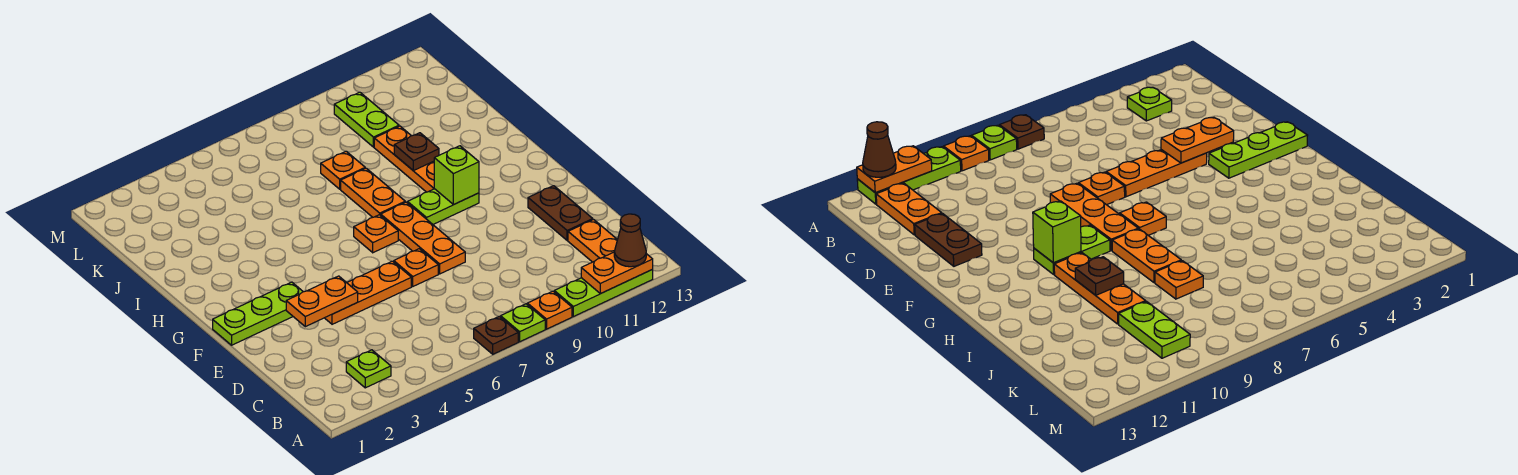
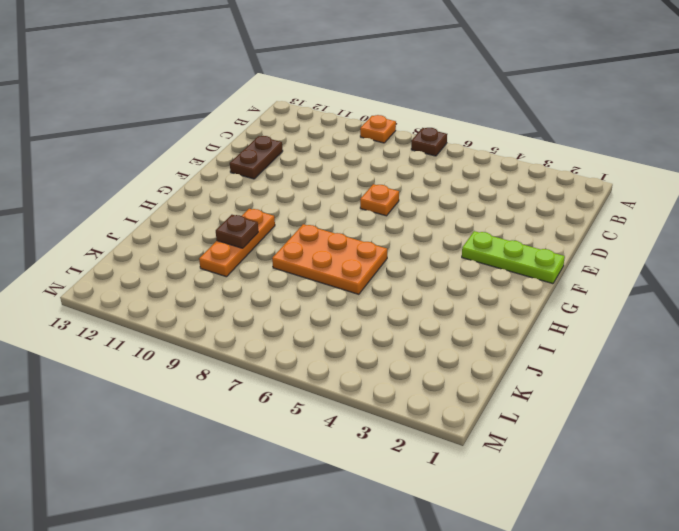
orange plate H6:I8 level 1 -> orange plate H8:I8 level 1
none -> lime plate A8 level 1
none -> lime plate A10:A12 level 1
none -> lime plate B3 level 1

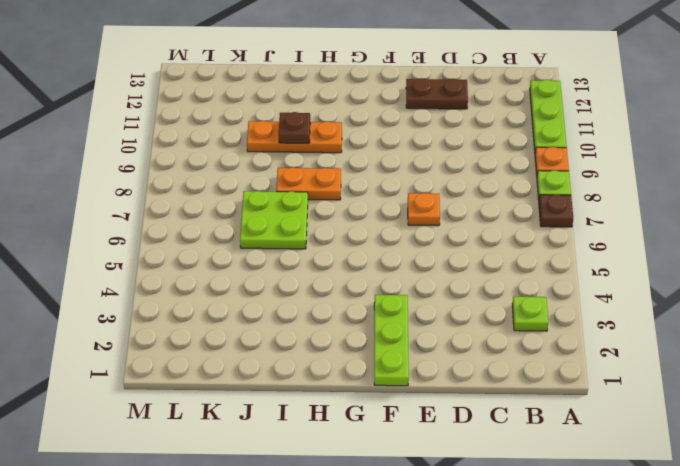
lime plate I6:J7 level 1 -> none
none -> orange plate B12:C12 level 1
none -> orange plate E4:E6 level 1
none -> orange plate E8:G8 level 1

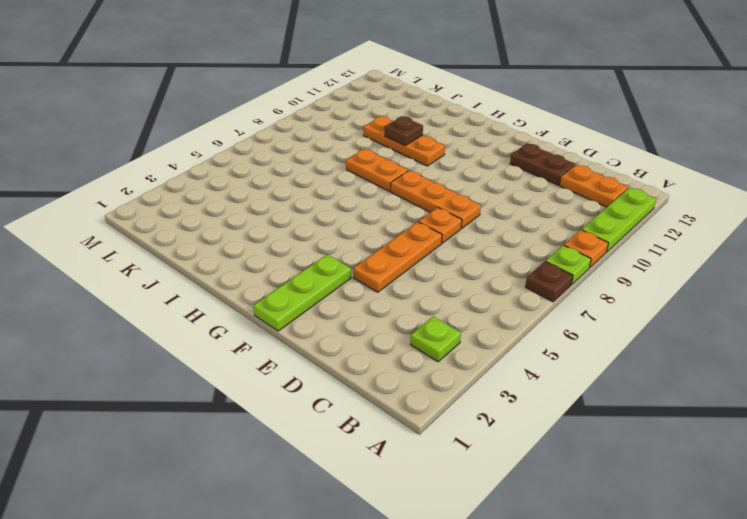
none -> orange plate G7 level 1
none -> lime plate G9:G10 level 1
none -> orange plate J8 level 1

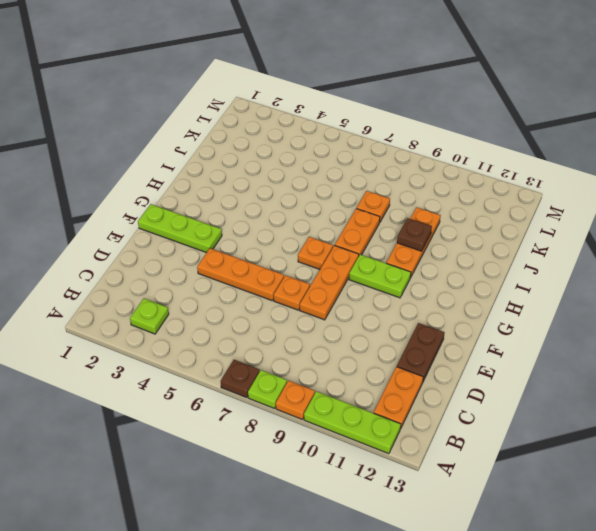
none -> lime plate K10:L10 level 1
none -> orange plate A11:A12 level 2
none -> orange plate E3:E4 level 2

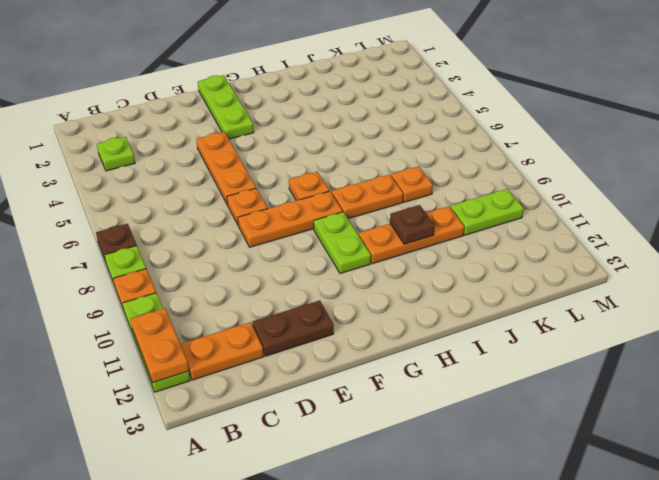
none -> orange plate E3:E4 level 2
none -> lime brick G10 level 2
none -> brown cone A12 level 3

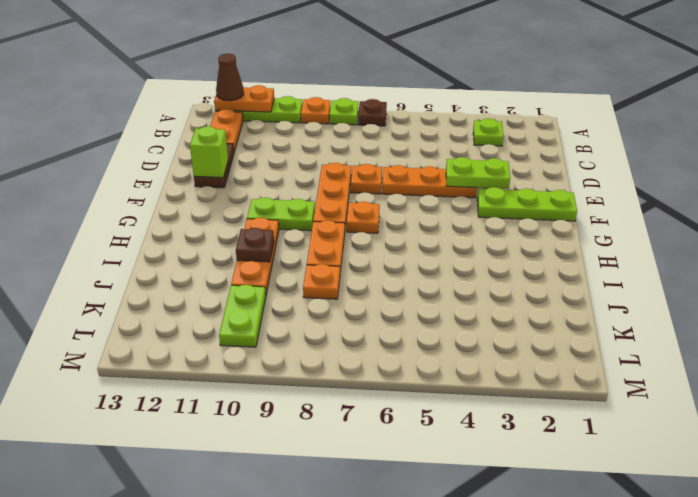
lime plate E3:E4 level 2 -> orange plate E3:E4 level 2
lime brick E12 level 2 -> lime brick G10 level 2

